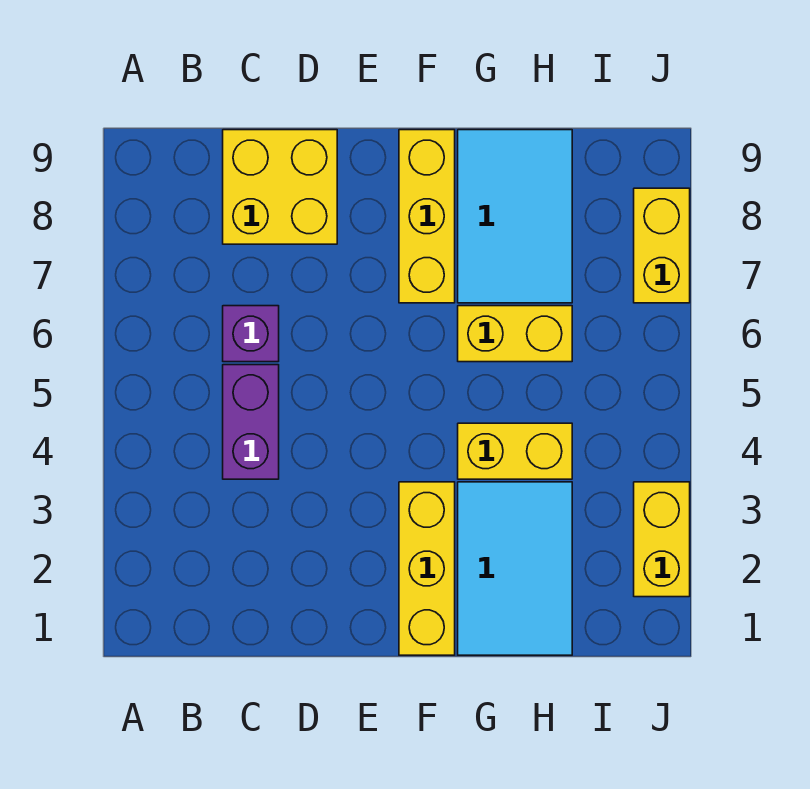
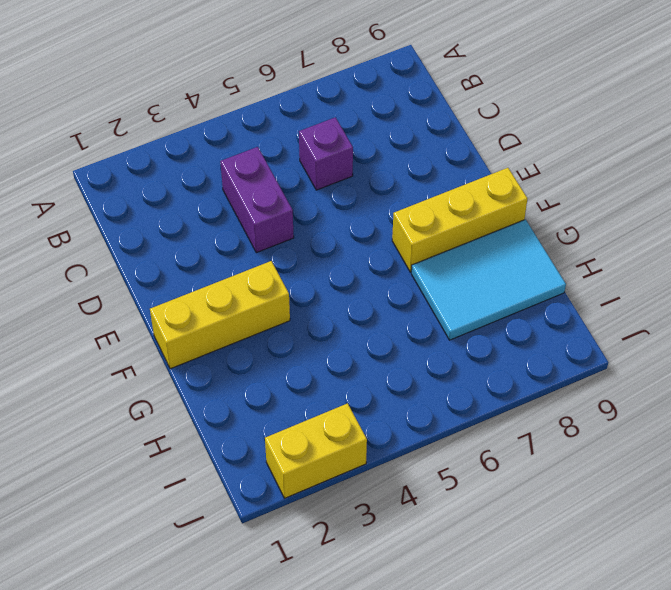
purple brick C4:D4 level 1 -> purple brick C4:C5 level 1
none -> yellow brick C8:D9 level 1
none -> cyan tile G1:H3 level 1

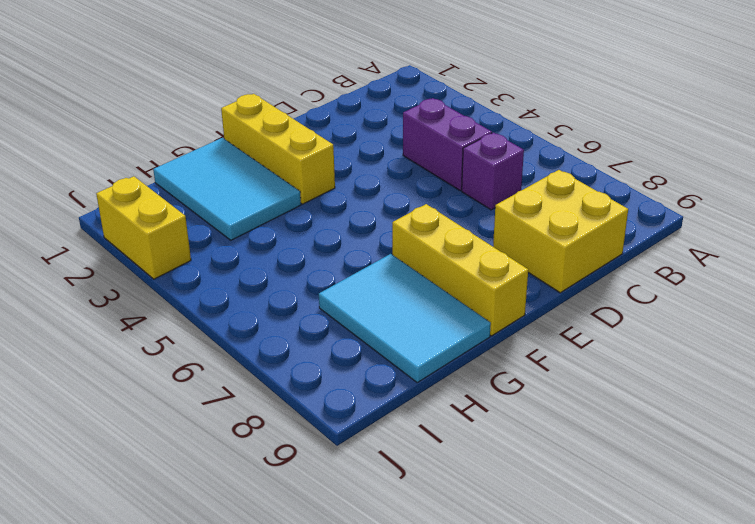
none -> yellow brick G4:H4 level 1
none -> yellow brick G6:H6 level 1

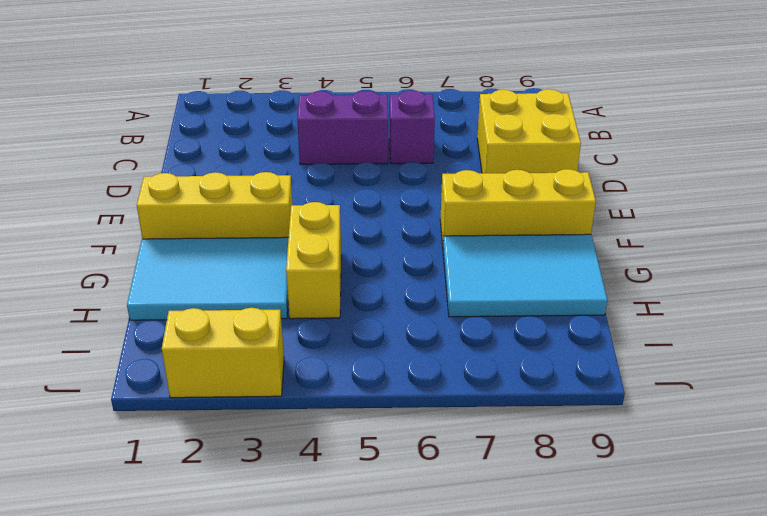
none -> yellow brick G6:H6 level 1
none -> yellow brick J7:J8 level 1

